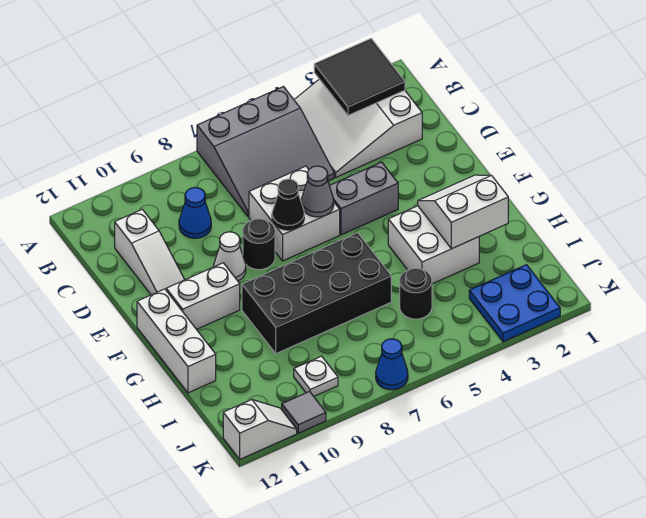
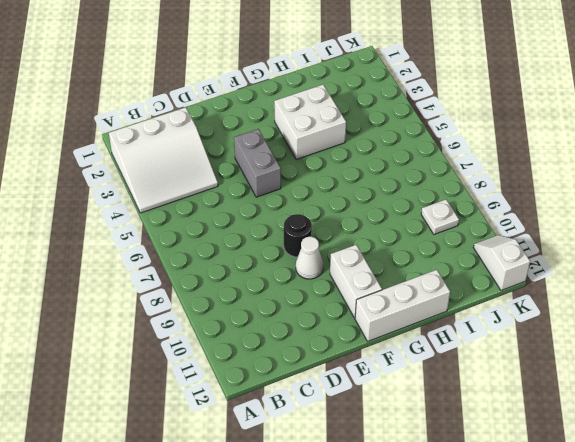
none -> grey slope A5:C7 level 1 top A
none -> blue cone C9 level 1
none -> white slope C11:E11 level 1 top C

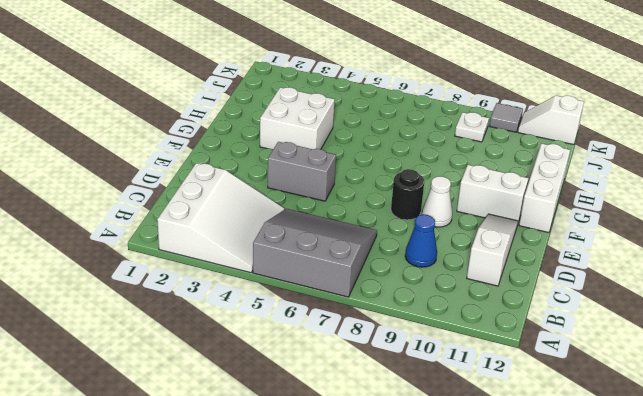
none -> white brick D6:E7 level 1
none -> black brick G6:H9 level 1
none -> black round brick I5 level 1

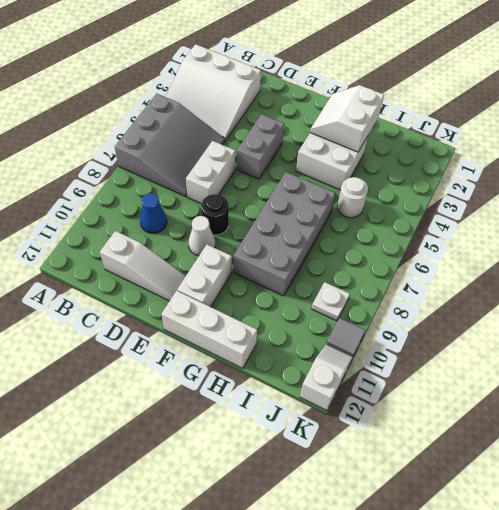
white brick D6:D7 level 1 -> white brick D6:E7 level 1
grey brick G6:H9 level 1 -> black brick G6:H9 level 1
white round brick I5 level 1 -> black round brick I5 level 1
none -> blue plate J2:K3 level 1
none -> blue cone K7 level 1
none -> black tile A2:B3 level 2

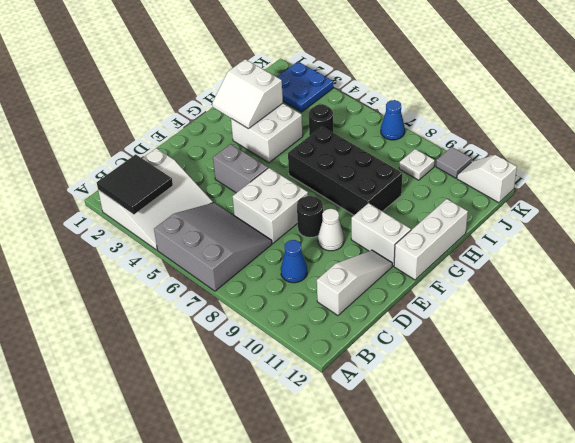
none -> grey cone E6 level 2
none -> black cone E7 level 2

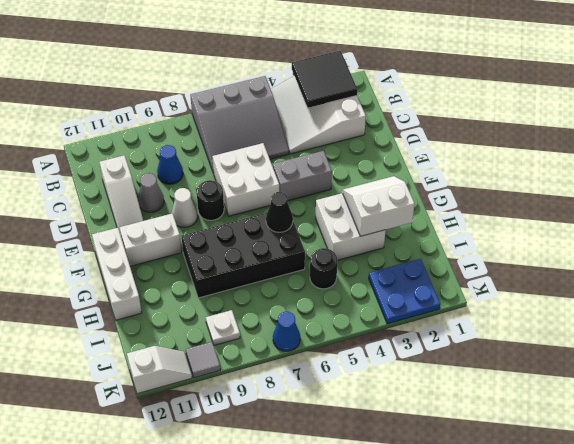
grey cone D10 level 1 -> grey cone E6 level 2
black cone G6 level 2 -> black cone E7 level 2

